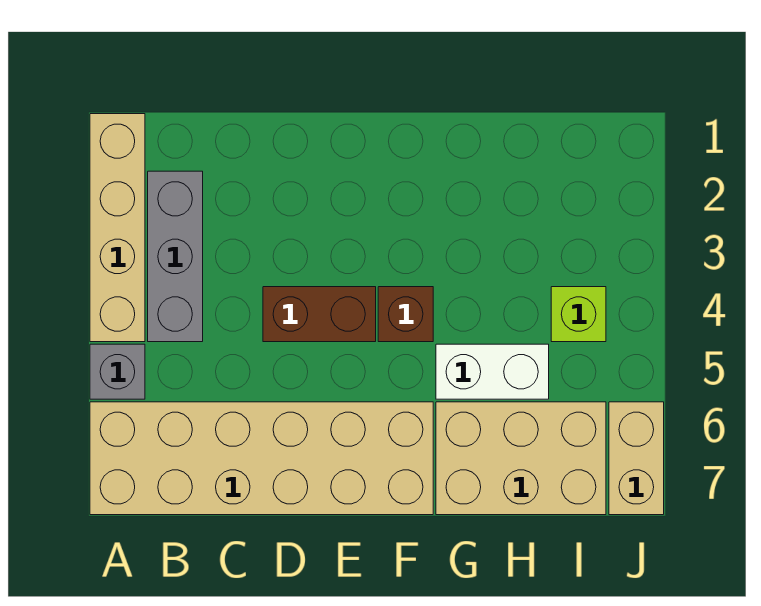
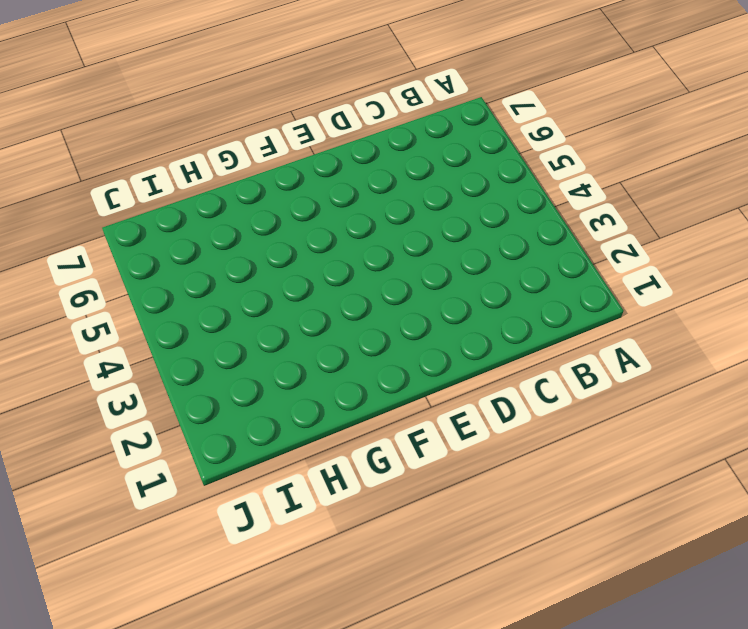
none -> tan brick A1:A4 level 1
none -> grey brick A5 level 1

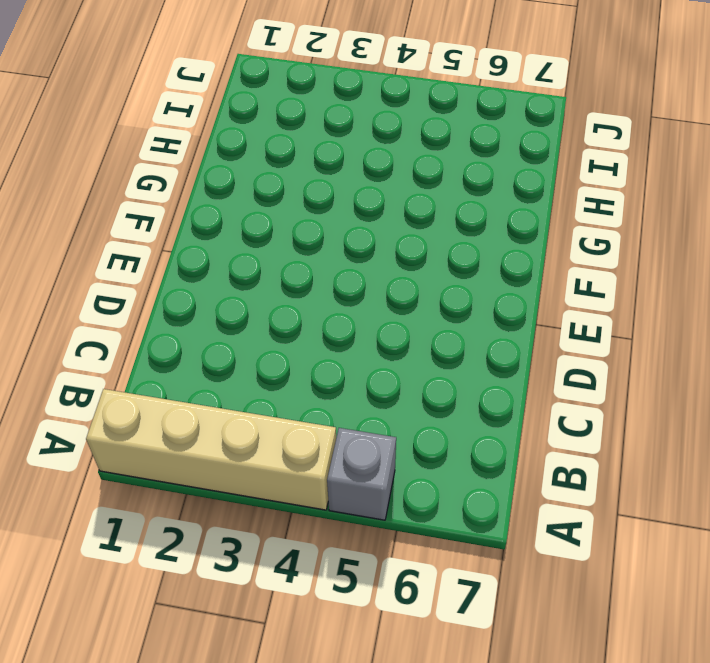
none -> tan brick A6:F7 level 1
none -> grey brick B2:B4 level 1

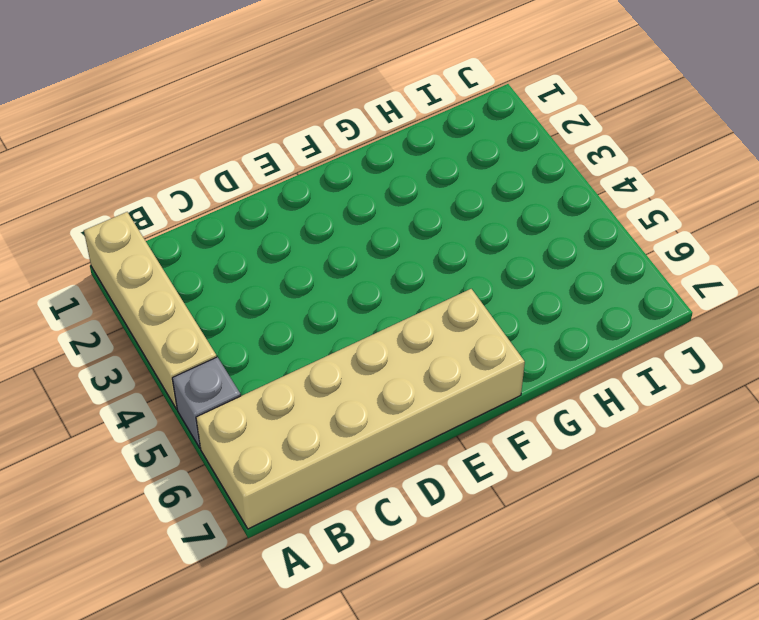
none -> grey brick B2:B4 level 1
none -> brown brick D4:E4 level 1

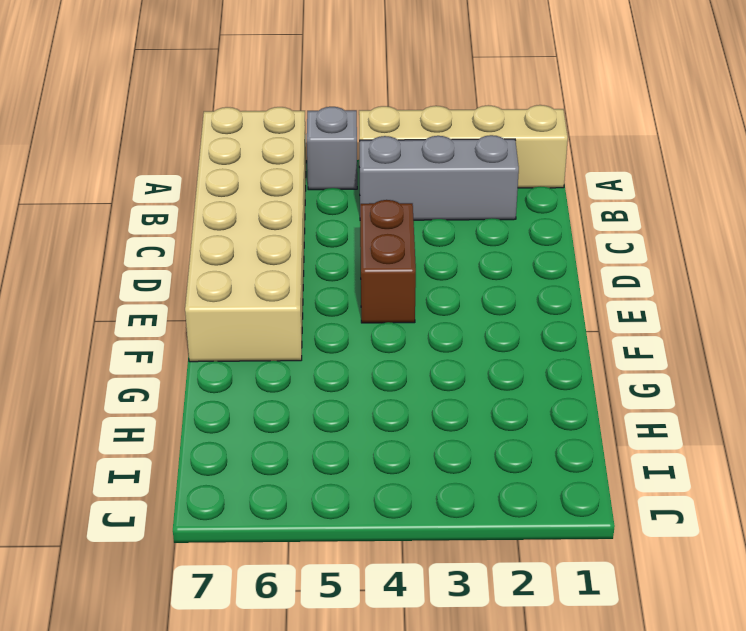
none -> brown brick F4 level 1
none -> white brick G5:H5 level 1

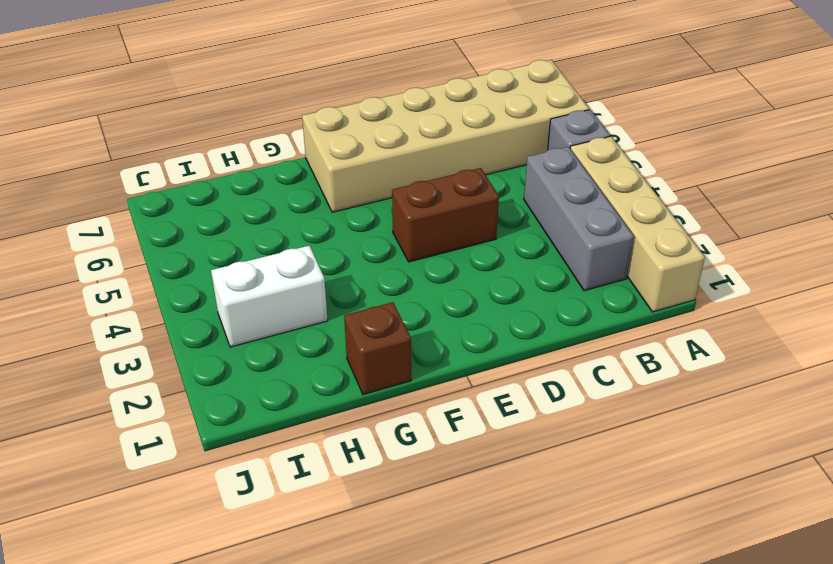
brown brick G1 level 1 -> brown brick F4 level 1
white brick H3:I3 level 1 -> white brick G5:H5 level 1
none -> tan brick G6:I7 level 1
none -> lime brick I4 level 1

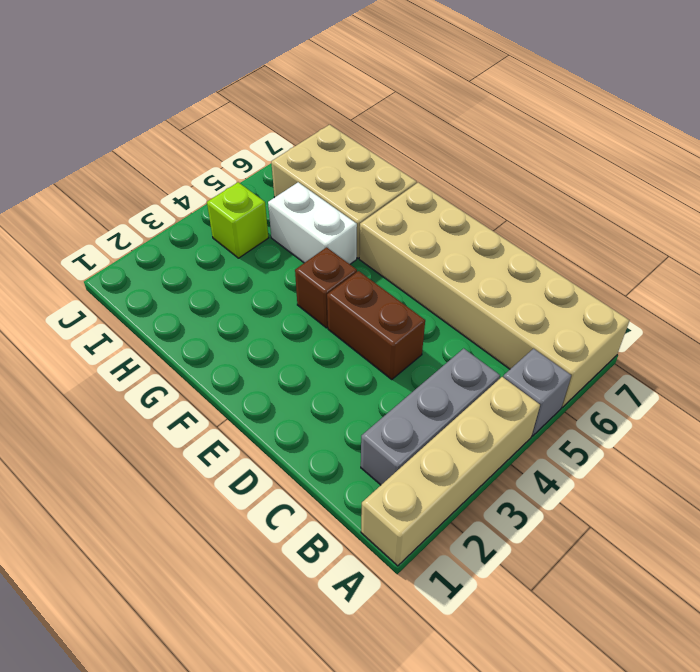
none -> tan brick J6:J7 level 1

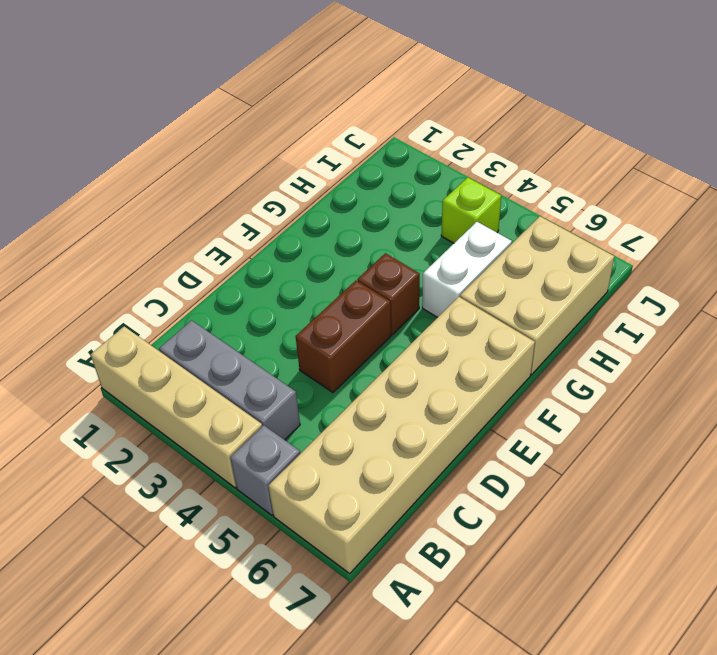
none -> tan brick J6:J7 level 1

